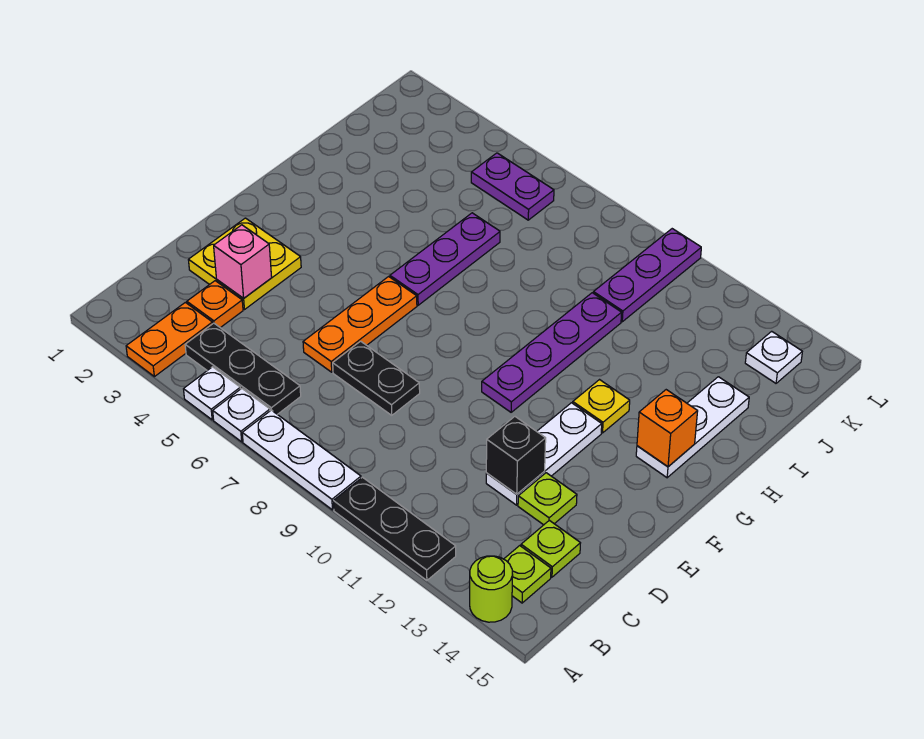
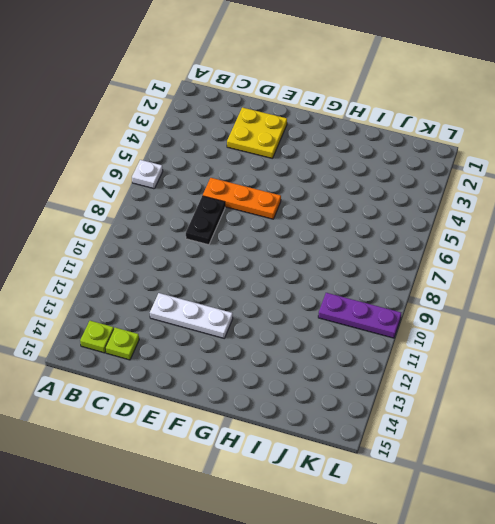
none -> orange plate A3:B3 level 1
none -> white plate A5 level 1
none -> white plate A7:A9 level 1

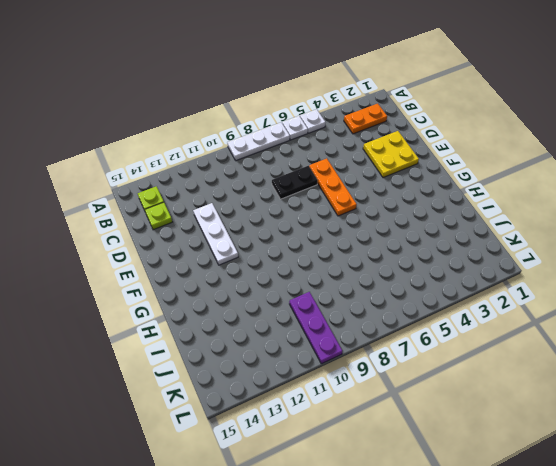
orange plate B2:B3 level 1 -> orange plate A3:B3 level 1
none -> black plate A10:A12 level 1
none -> lime round brick A14 level 1
none -> black plate B4:B6 level 1

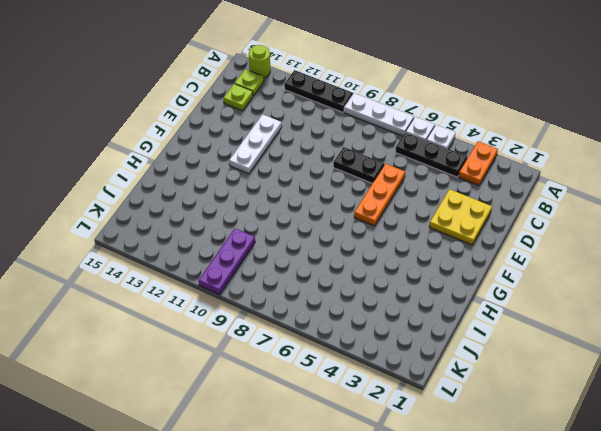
none -> orange plate C3 level 1
none -> lime plate D13 level 1
none -> purple plate F10:I10 level 1

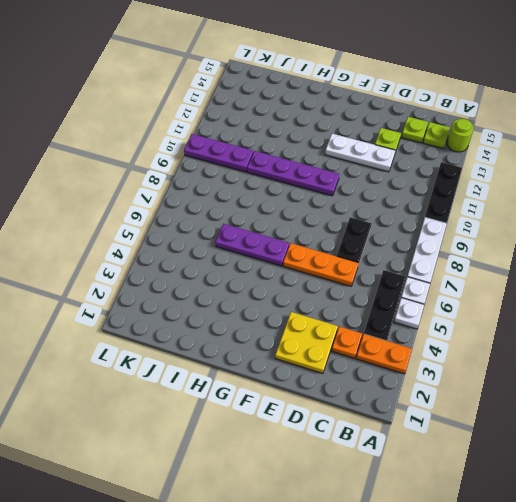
none -> yellow plate G12 level 1
none -> white plate G14:I14 level 1
none -> purple plate K5:K6 level 1

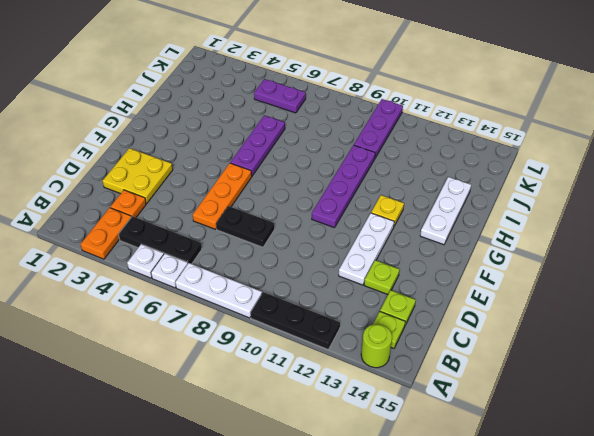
none -> white plate K14 level 1
none -> pink brick D3 level 2
none -> black brick D12 level 2

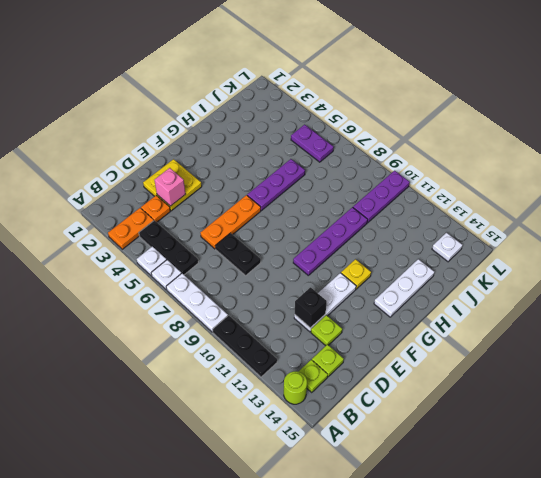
none -> orange brick G14 level 2

